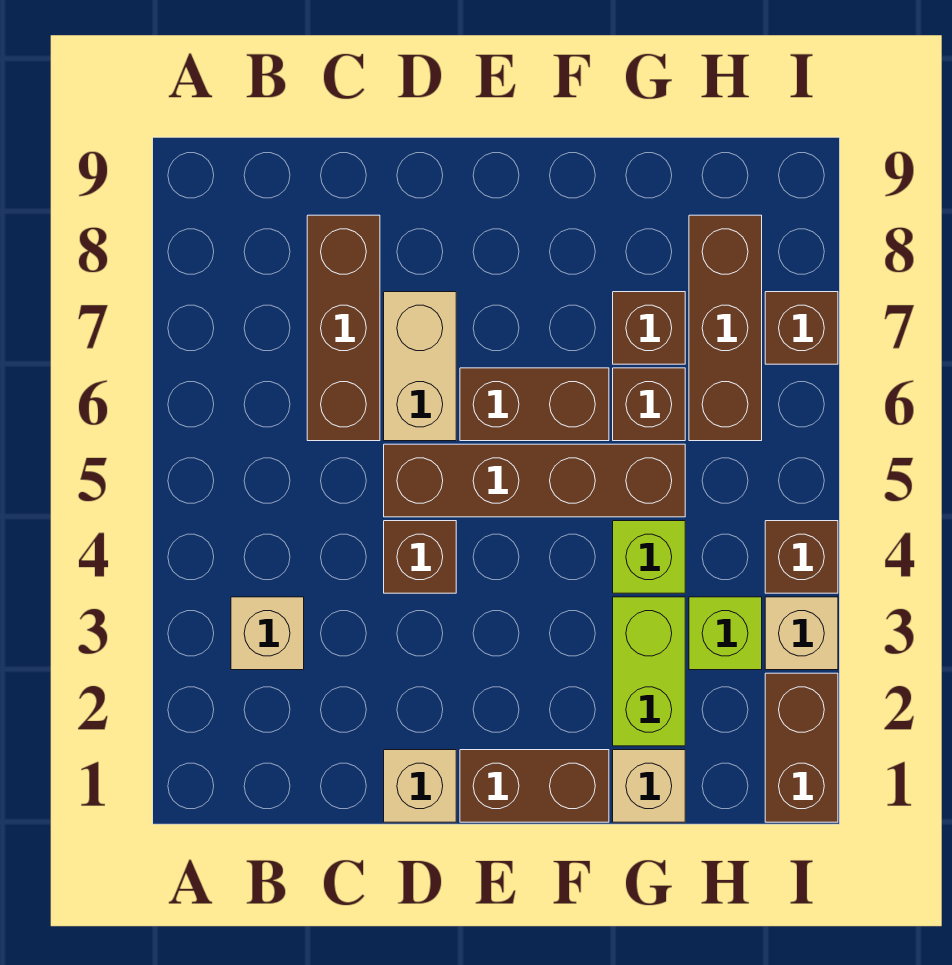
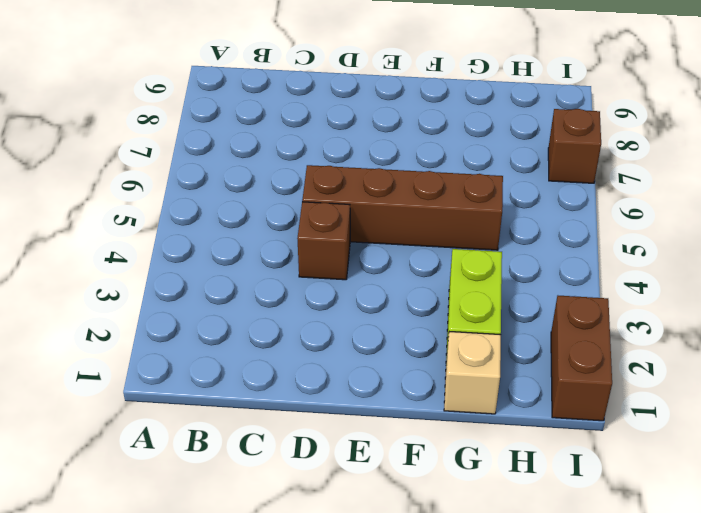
none -> tan brick B3 level 1
none -> brown brick C6:C8 level 1
none -> tan brick D1 level 1

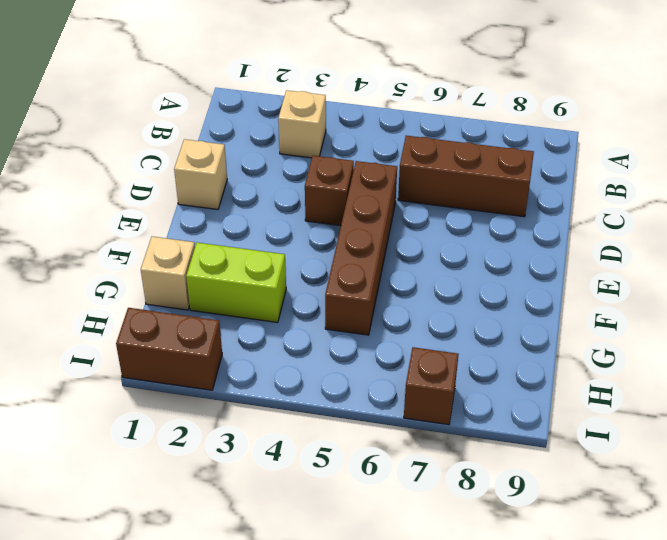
none -> tan brick D6:D7 level 1
none -> brown brick E1:F1 level 1
none -> brown brick E6:F6 level 1

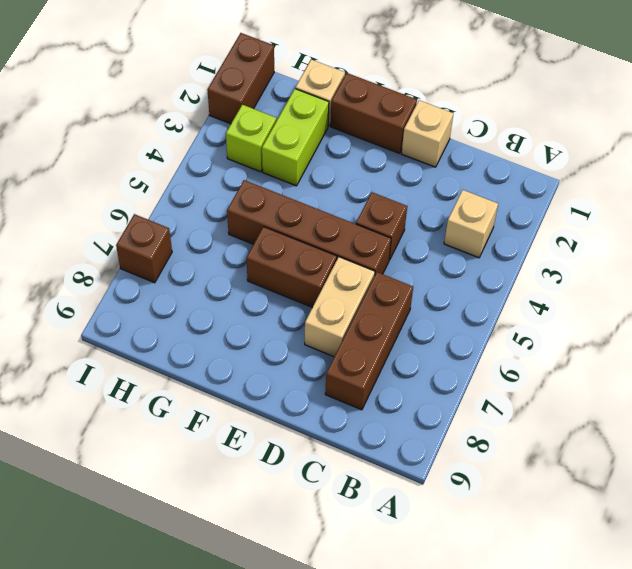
none -> lime brick G4 level 1
none -> brown brick G6 level 1
none -> brown brick G7 level 1

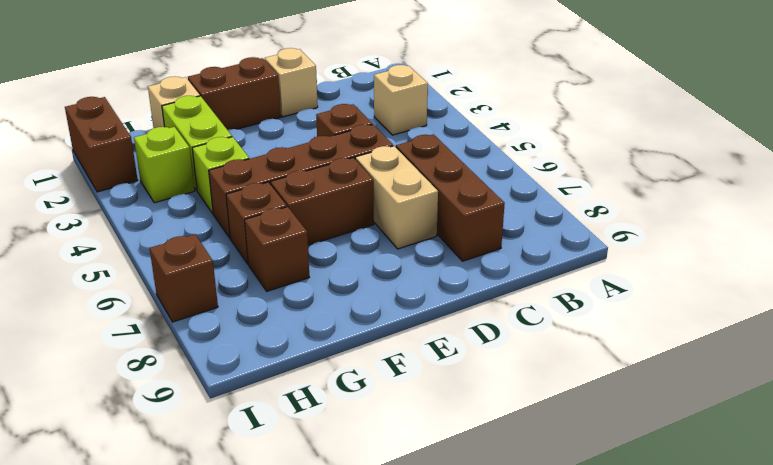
none -> brown brick H6:H8 level 1
none -> tan brick I3 level 1
none -> brown brick I4 level 1

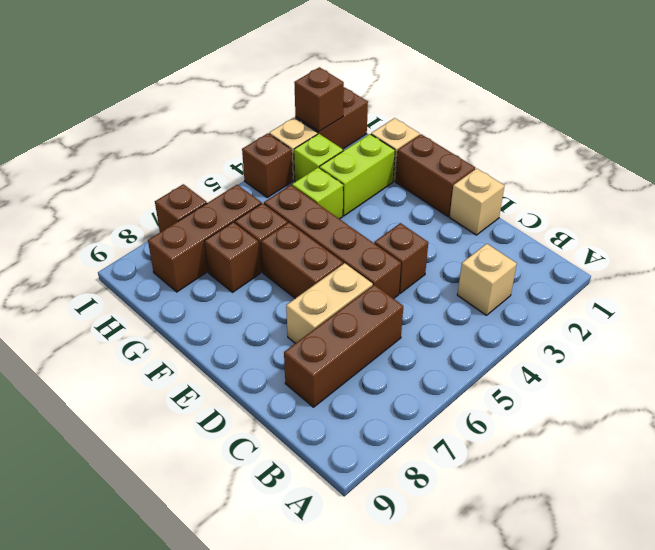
brown brick I2 level 2 -> none

